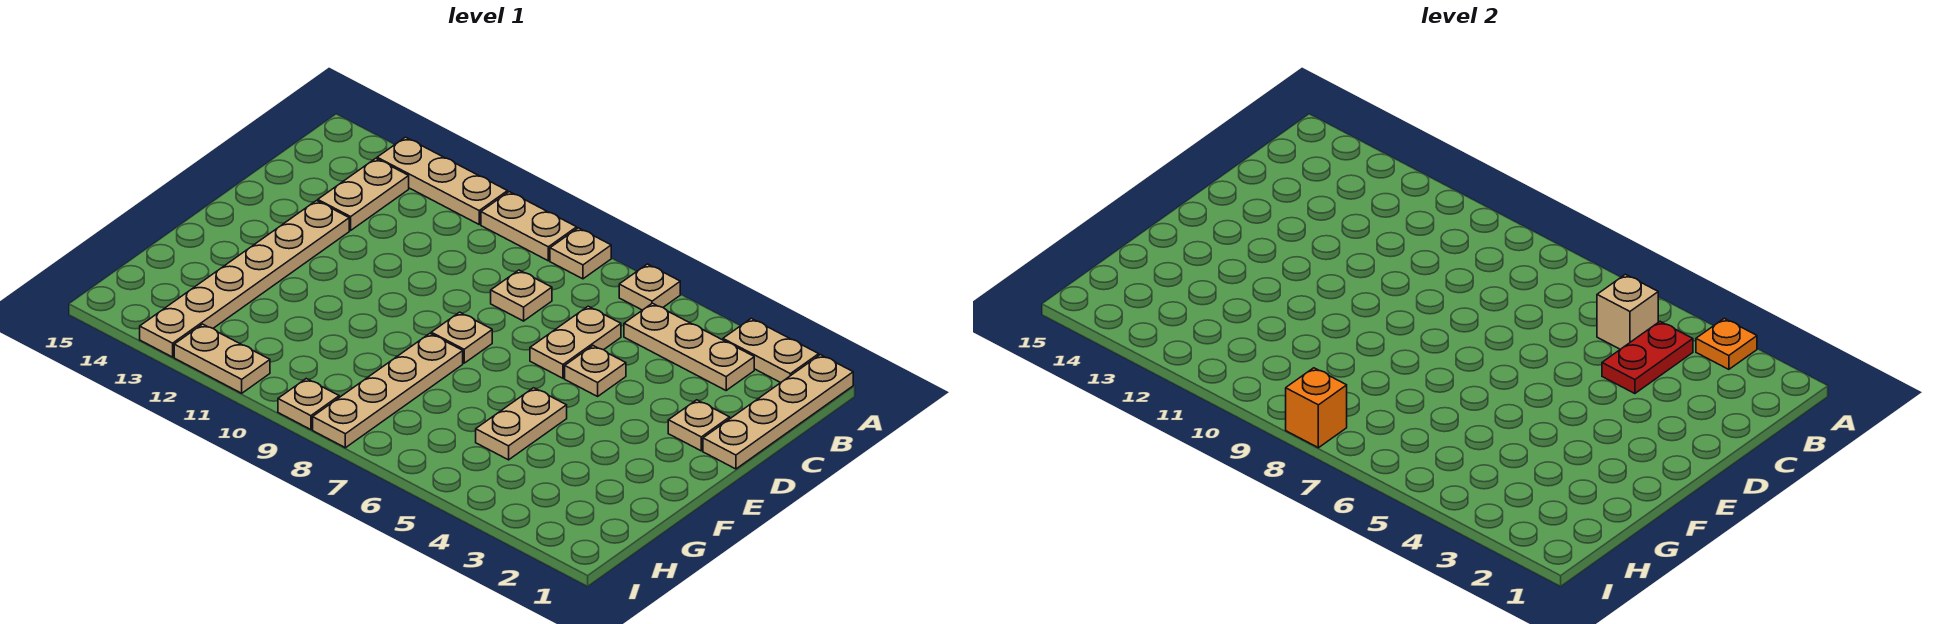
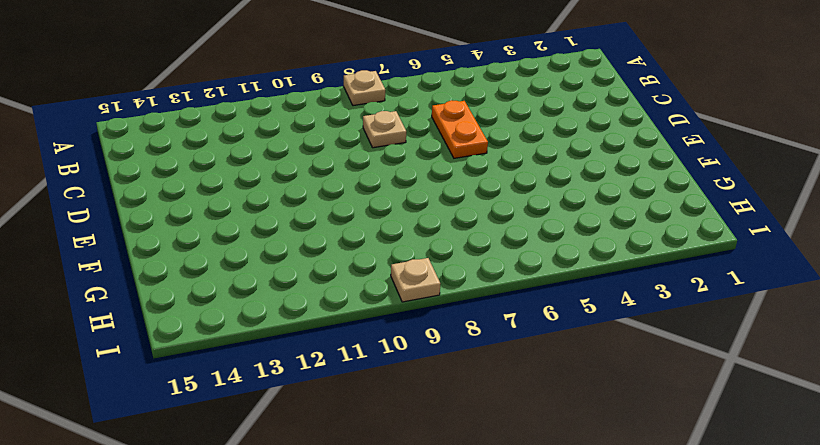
orange plate C6:D6 level 1 -> tan plate C6:D6 level 1
none -> tan plate A1:D1 level 1
none -> tan plate A2:A3 level 1
none -> tan plate A6 level 1

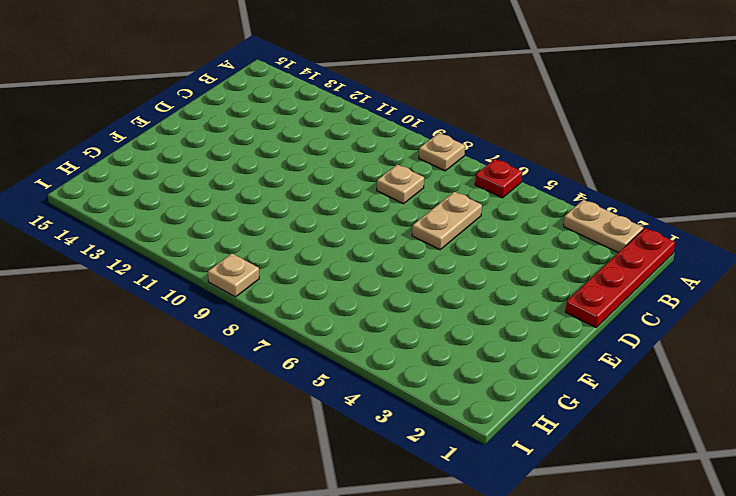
red plate A1:D1 level 1 -> tan plate A1:D1 level 1
red plate A6 level 1 -> tan plate A6 level 1
none -> tan plate A9:A10 level 1
none -> tan plate A11:A13 level 1
none -> tan plate B3:B5 level 1

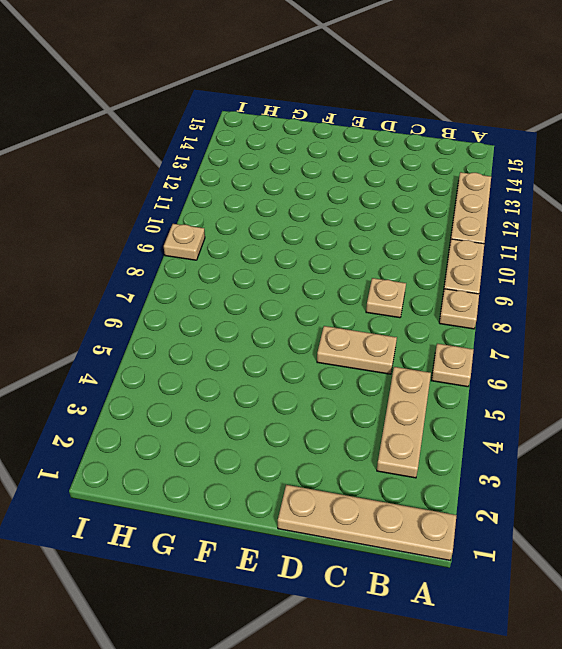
none -> tan plate A2:A3 level 1
none -> tan plate B13:C13 level 1
none -> tan plate D2 level 1

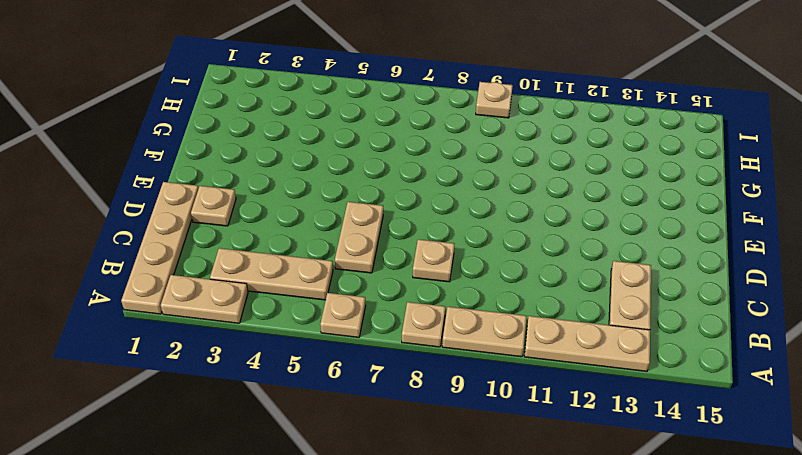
none -> tan plate D5 level 1
none -> tan plate D13:I13 level 1
none -> tan plate E8 level 1

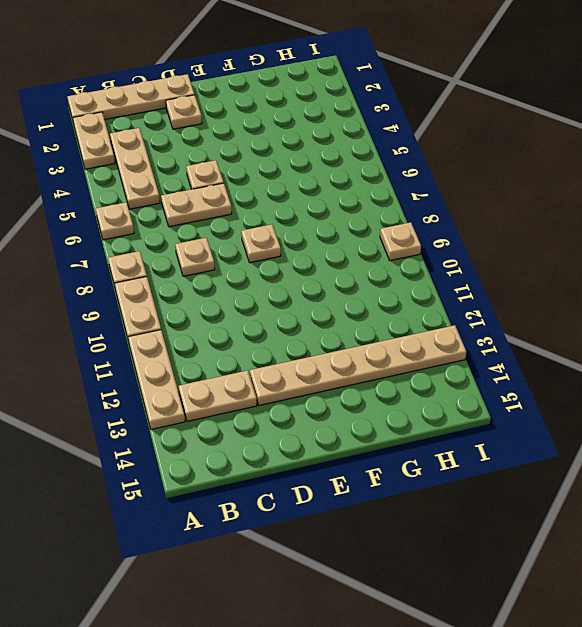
none -> tan plate F5:G5 level 1
none -> tan plate F8:I8 level 1
none -> tan plate I11:I12 level 1

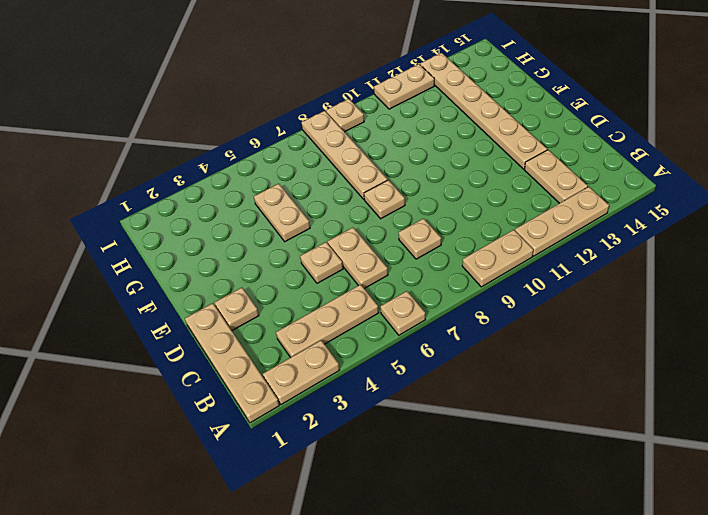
none -> tan plate A8 level 1
none -> orange plate A3 level 2
none -> red plate B4:C4 level 2

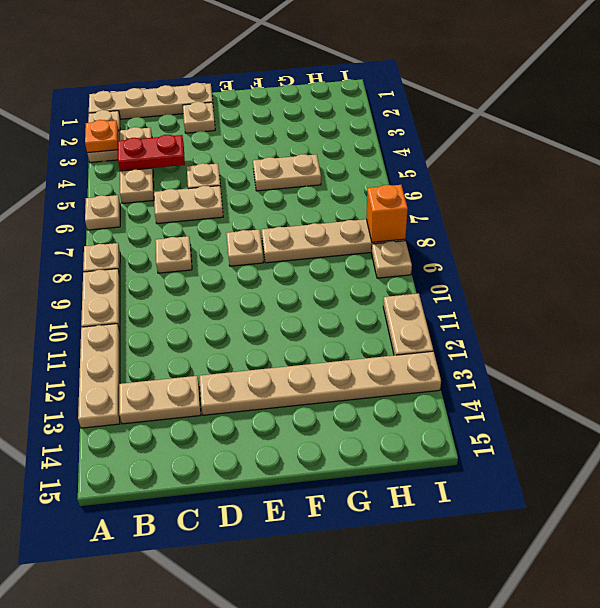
none -> tan brick B5 level 2

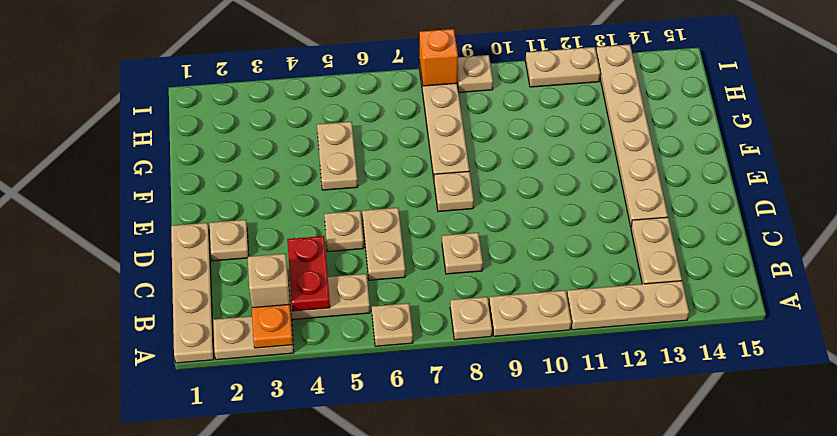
tan brick B3 level 2 -> tan brick B5 level 2

